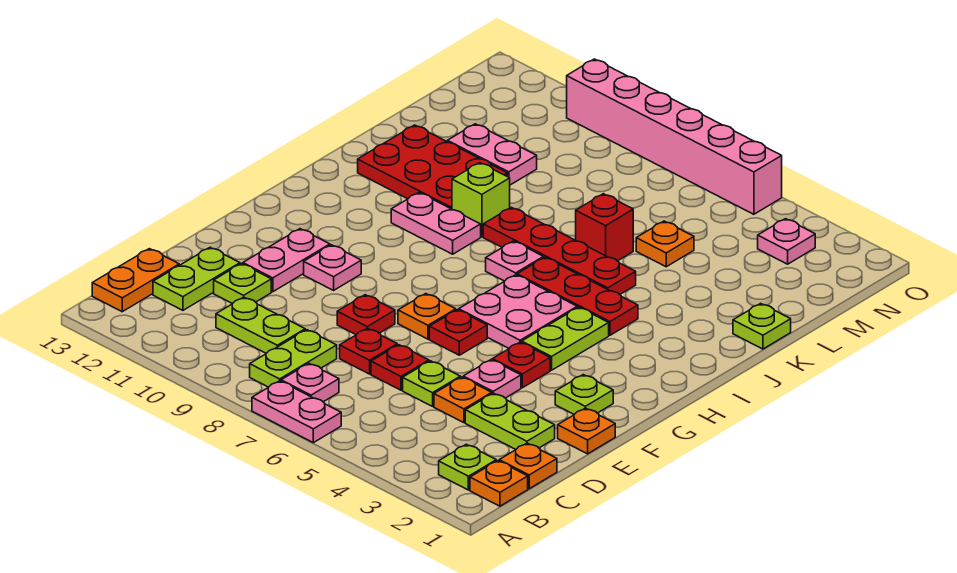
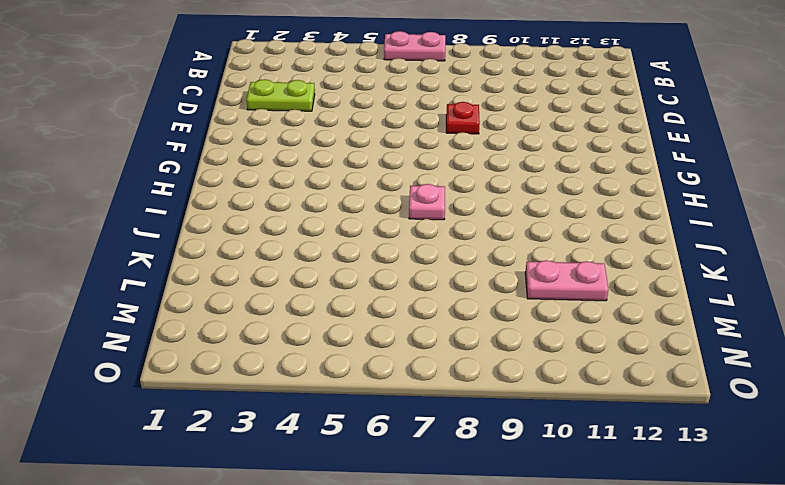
none -> orange plate B1 level 1
none -> lime plate B2 level 1
none -> pink plate B7 level 1
none -> lime plate B8:C8 level 1

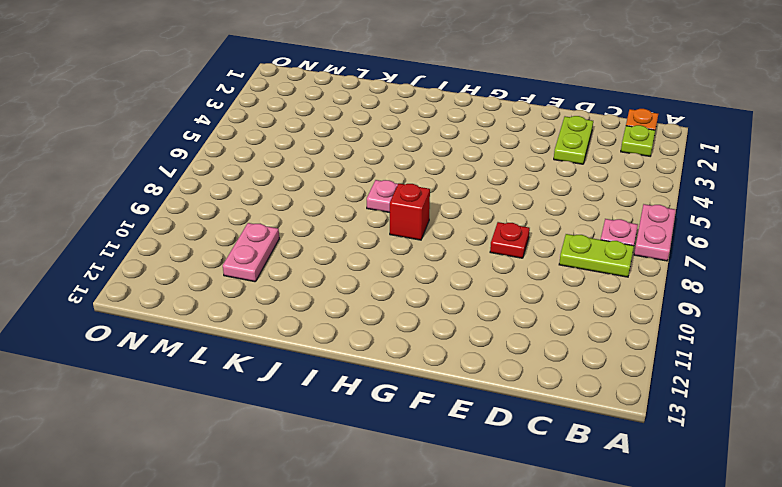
red brick H8 level 1 -> red brick K6 level 1
none -> orange plate B13:C13 level 1
none -> orange plate C1 level 1
none -> lime plate C9:C10 level 1
none -> lime plate C12:D12 level 1

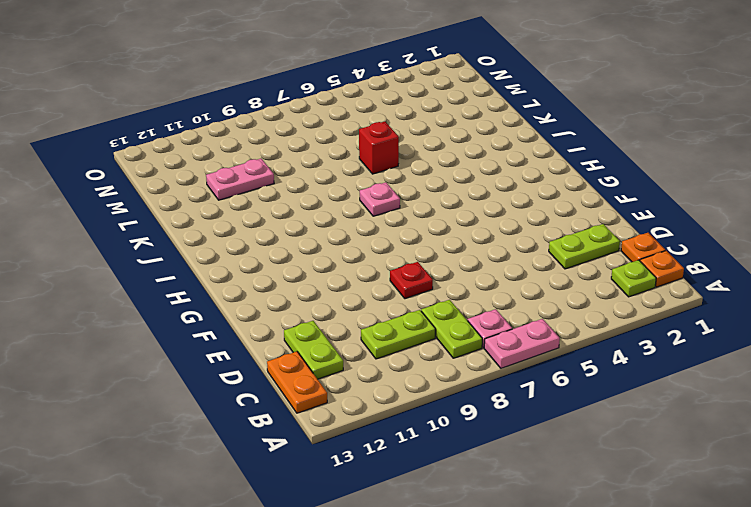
none -> orange plate D4 level 1
none -> lime plate D5 level 1
none -> red plate D6 level 1
none -> red plate D7 level 1

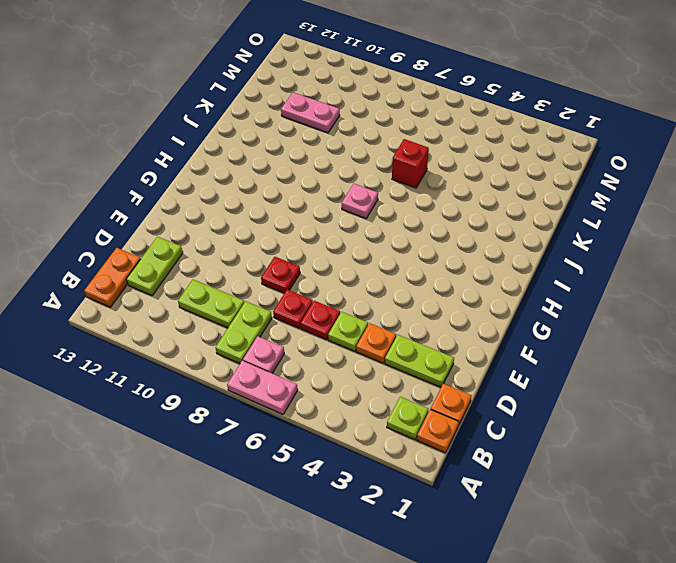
none -> lime plate D11 level 1
none -> orange plate E1 level 1
none -> pink plate E4 level 1
none -> pink plate E11:F11 level 1

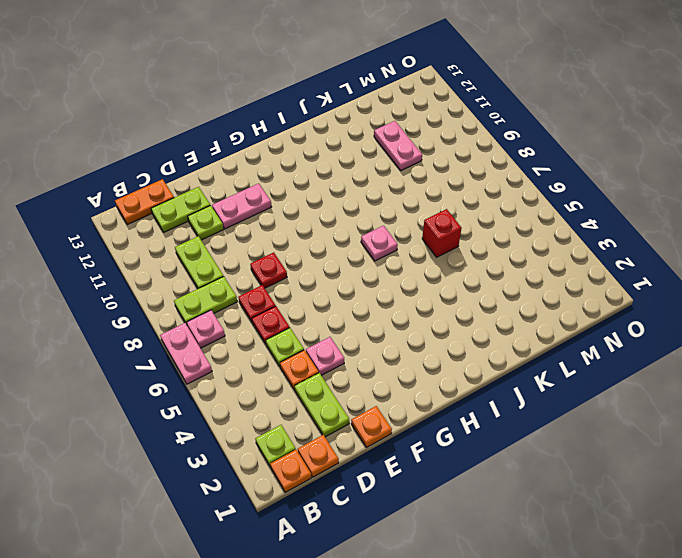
none -> lime plate F2 level 1
none -> red plate F4 level 1
none -> red plate F6 level 1
none -> orange plate F7 level 1

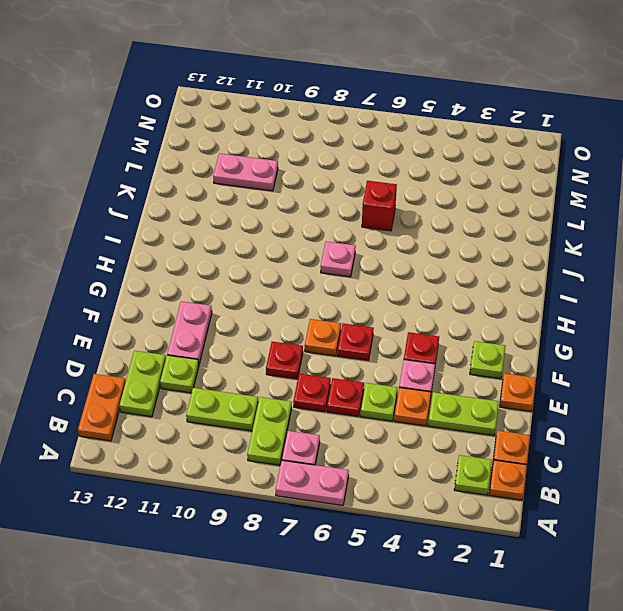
none -> pink plate F10 level 1
none -> lime plate G4:H4 level 1
none -> pink plate G5:H6 level 1
none -> red plate I4:I6 level 1

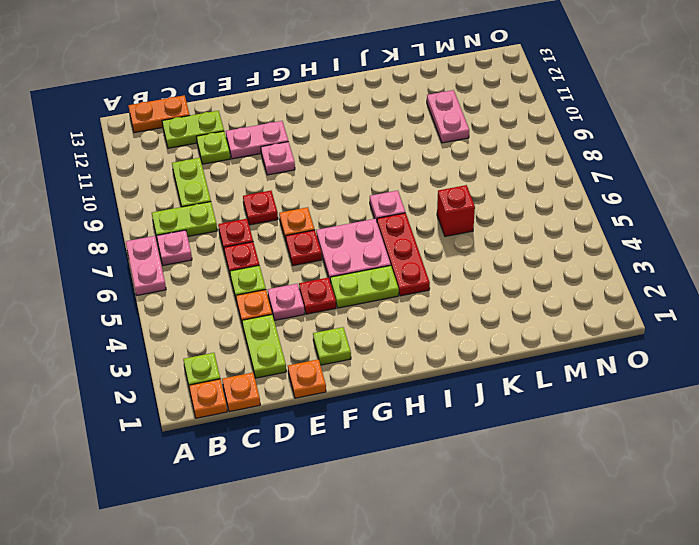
none -> pink plate I9:I10 level 1
none -> red plate J5:J8 level 1
none -> lime brick J9 level 1
none -> red plate J10:K12 level 1

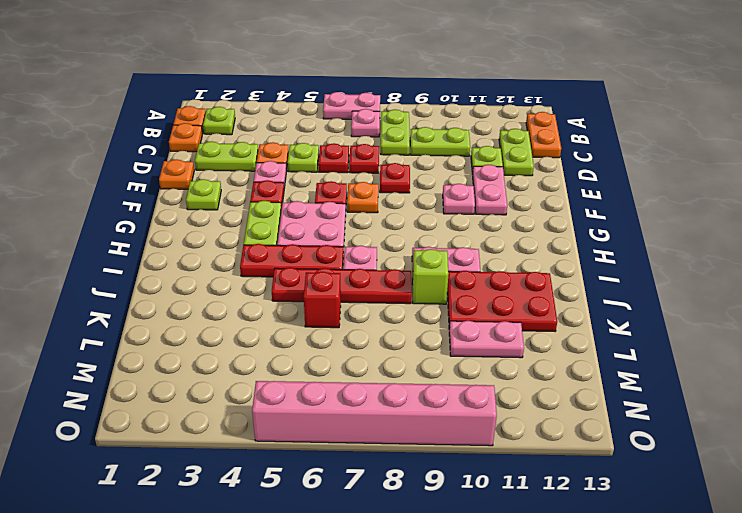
none -> lime plate K1 level 1
none -> orange plate L5 level 1
none -> pink plate N3 level 1

